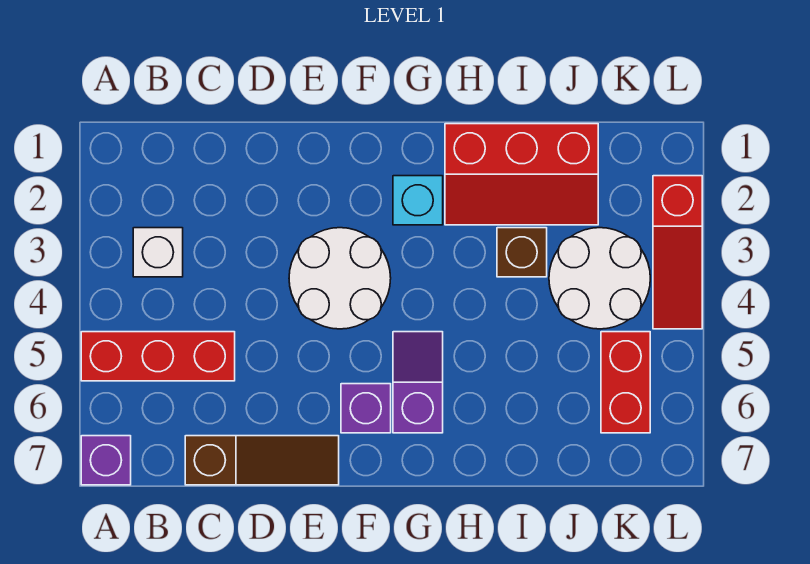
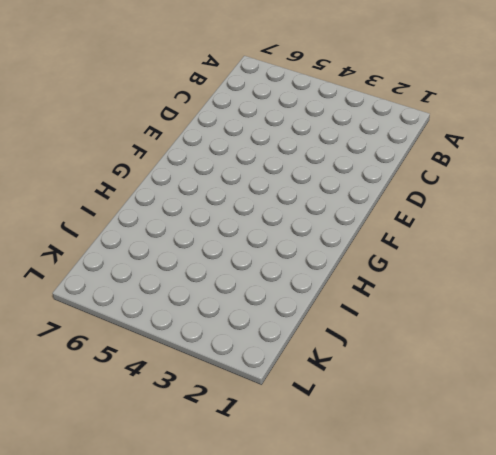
none -> red brick A5:C5 level 1
none -> purple brick A7 level 1
none -> white brick B3 level 1

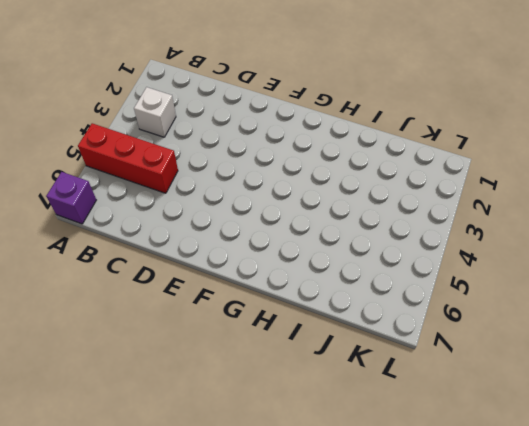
none -> brown slope C7:E7 level 1 top C
none -> white round brick E3:F4 level 1
none -> purple brick F6 level 1

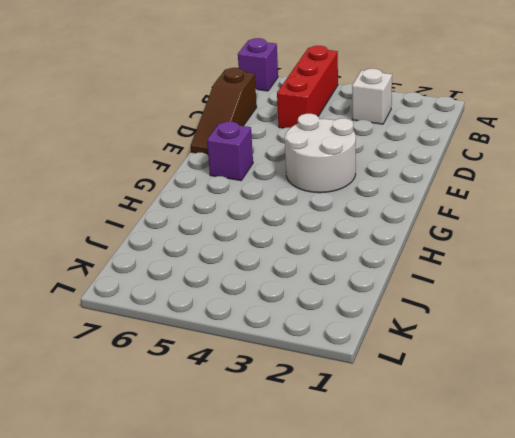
none -> cyan brick G2 level 1
none -> purple slope G5:G6 level 1 top 6
none -> red slope H1:J2 level 1 top 1

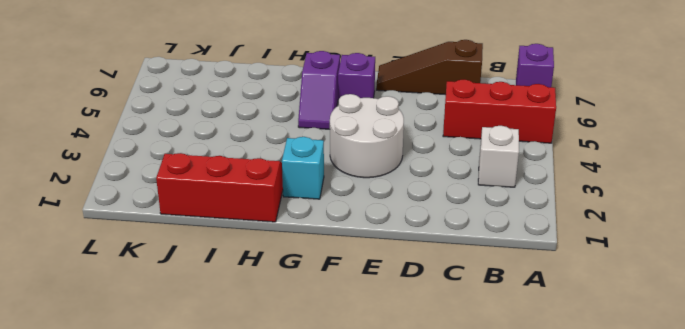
none -> brown brick I3 level 1
none -> white round brick J3:K4 level 1
none -> red brick K5:K6 level 1

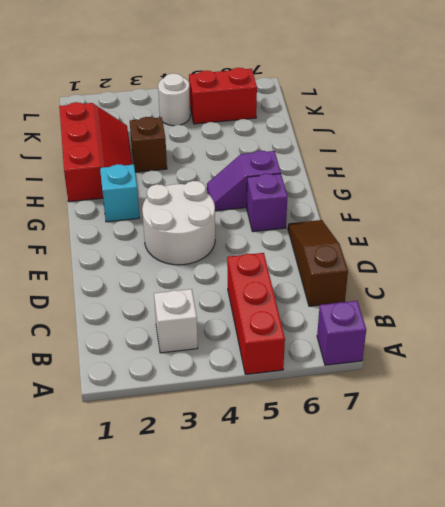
white round brick K4 level 1 -> white round brick J3:K4 level 1
none -> red slope L2:L4 level 1 top 2

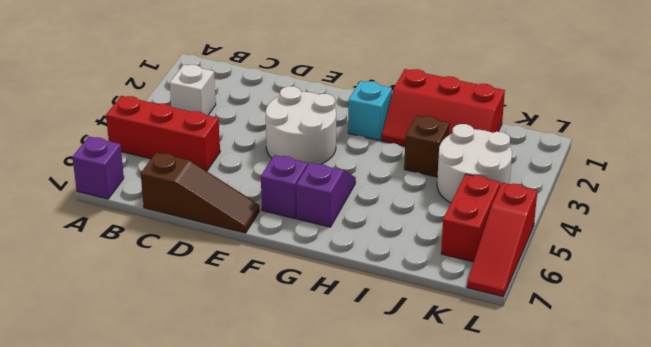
red slope L5:L7 level 1 top 5 -> red slope L2:L4 level 1 top 2

